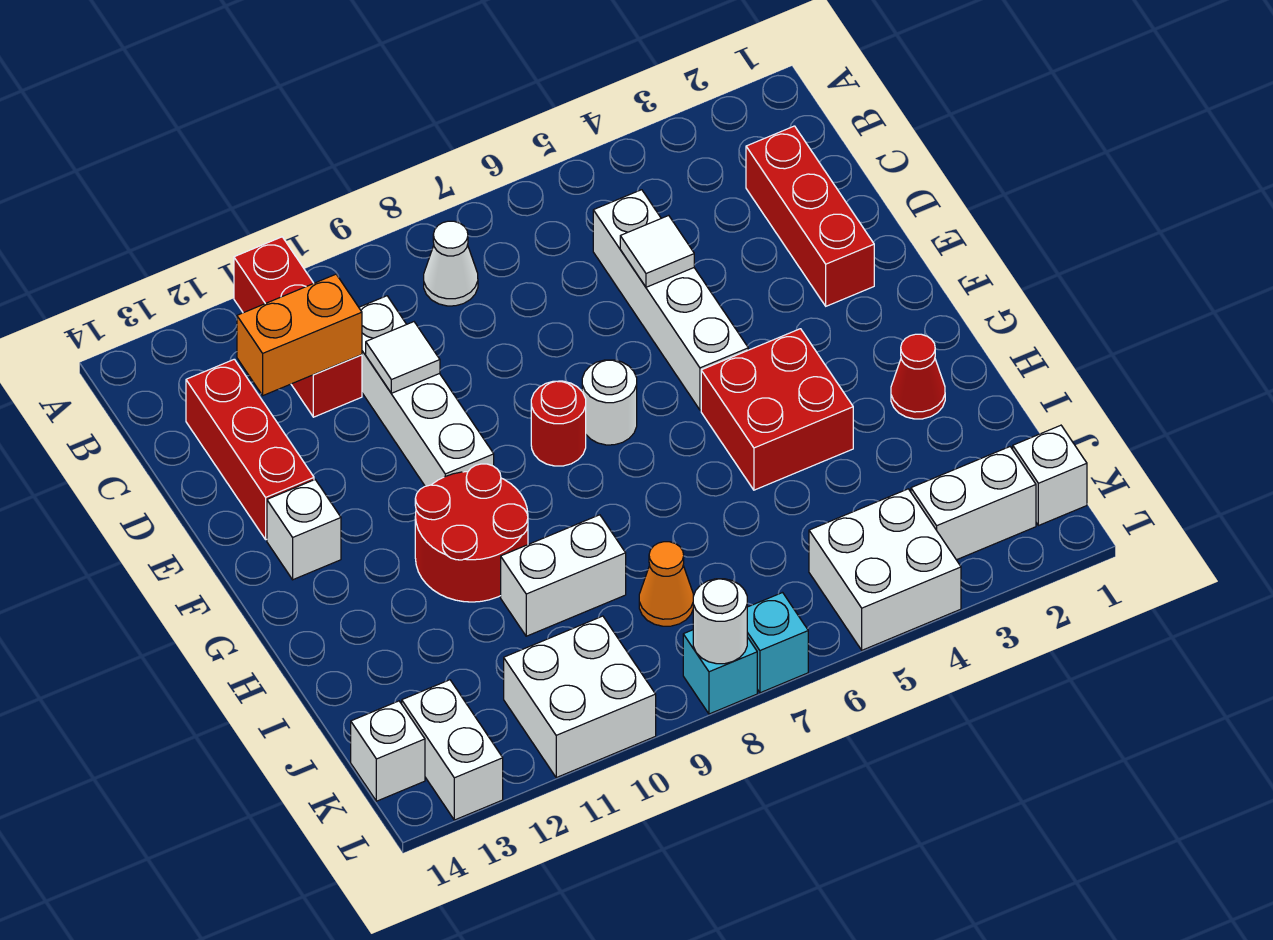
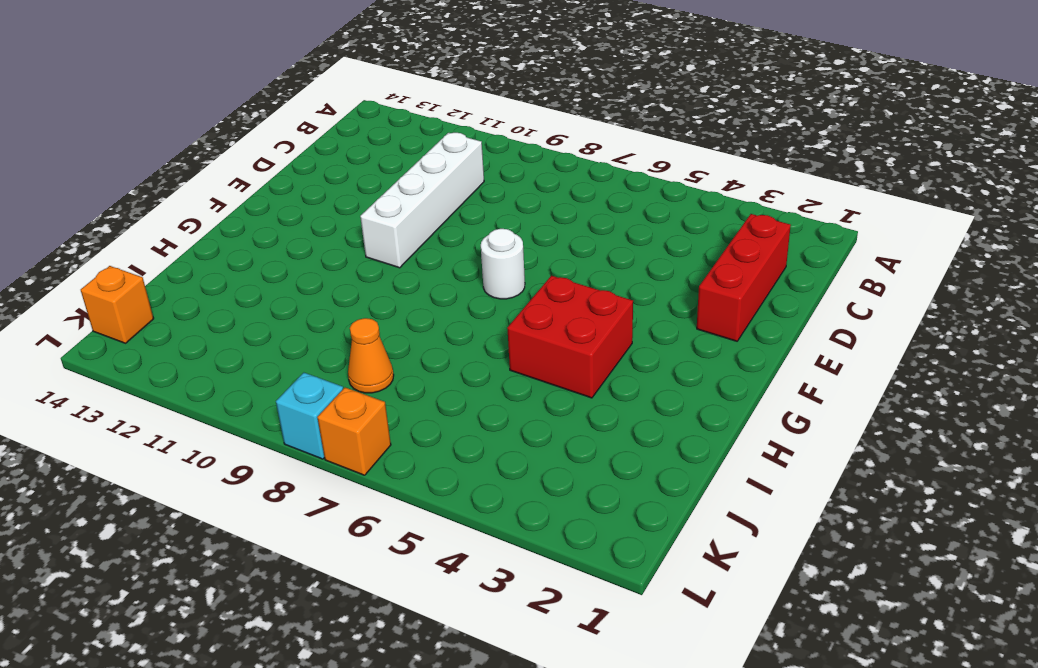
orange brick K14 level 1 -> white brick K14 level 1
orange brick L7 level 1 -> cyan brick L7 level 1
none -> red brick A11:C11 level 1
none -> white cone B8 level 1
none -> white brick C5:F5 level 1

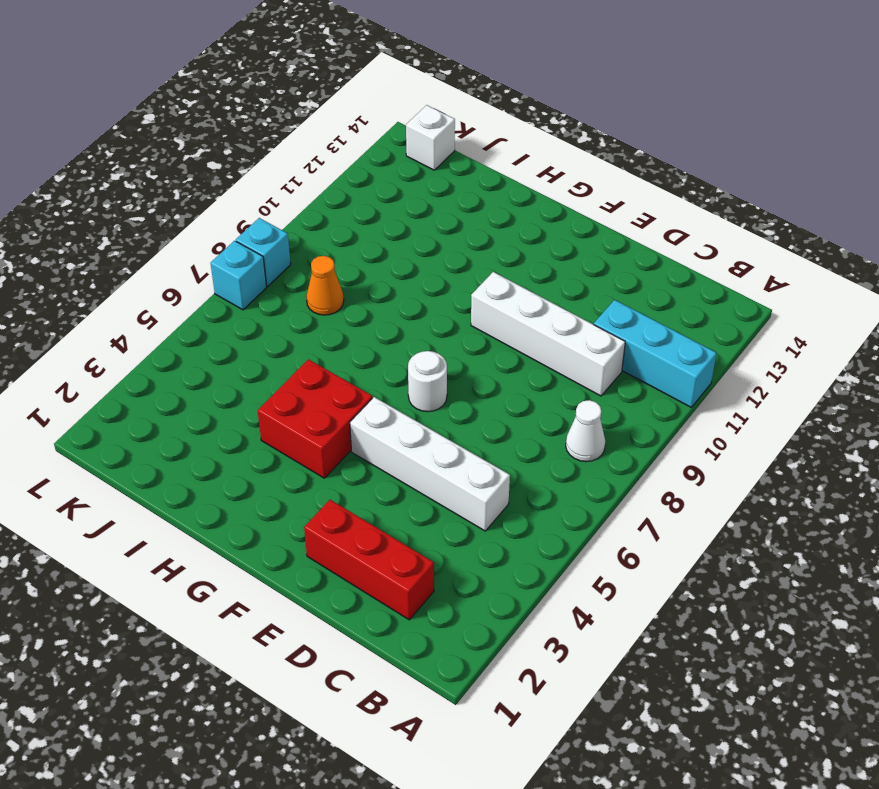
cyan brick A11:C11 level 1 -> red brick A11:C11 level 1
none -> red brick C13:E13 level 1
none -> red round brick F8 level 1
none -> white brick F13 level 1

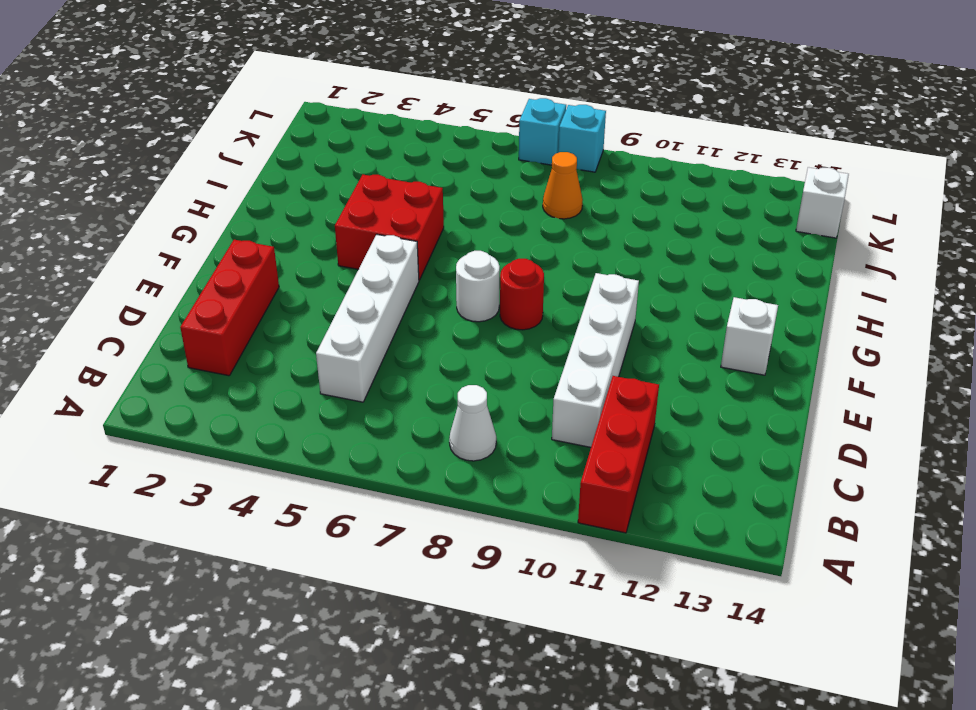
none -> red brick C13:E13 level 1
none -> red round brick G10:H11 level 1
none -> red cone H2 level 1

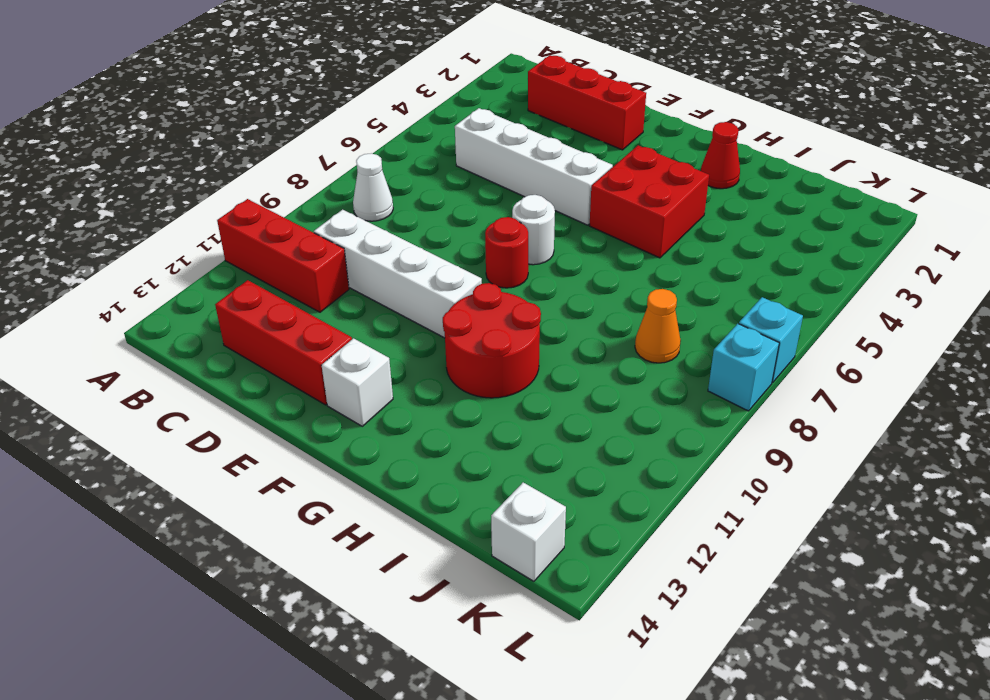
none -> white brick I9:I10 level 1
none -> white brick K1 level 1
none -> white brick K2:K3 level 1

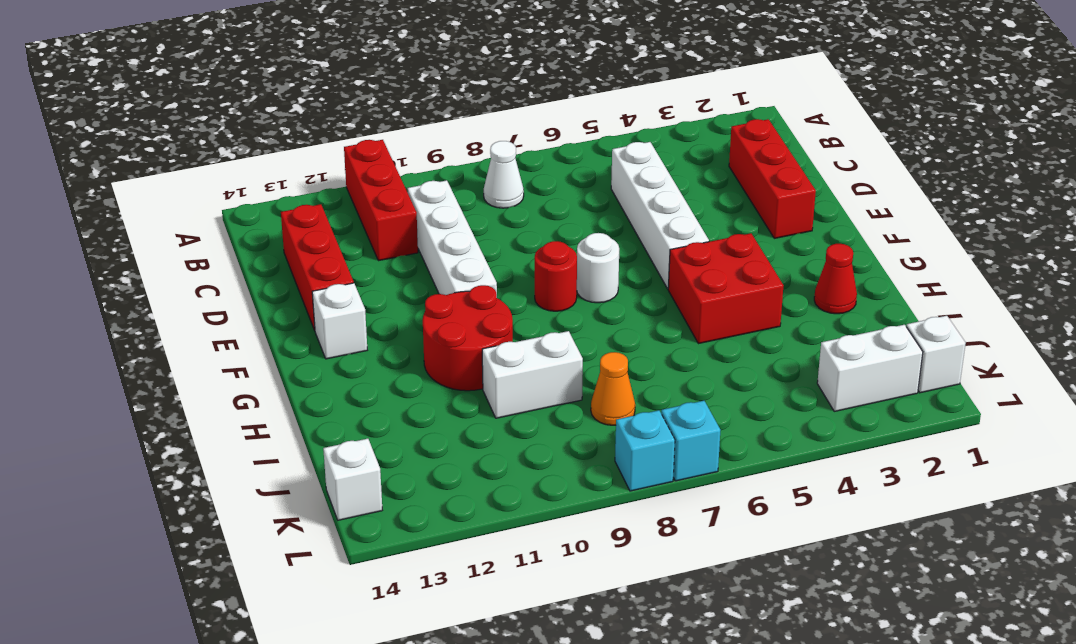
none -> white brick K4:L5 level 1
none -> white brick K10:L11 level 1
none -> white brick K13:L13 level 1

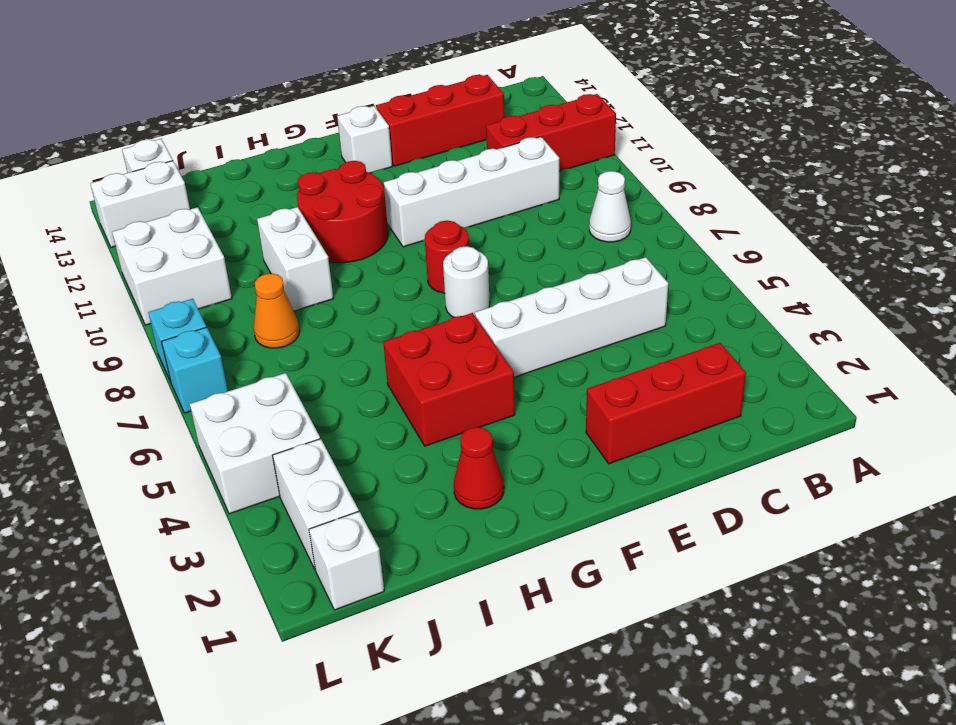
none -> orange brick C11:C12 level 2
none -> white tile D5 level 2
none -> white tile D10 level 2

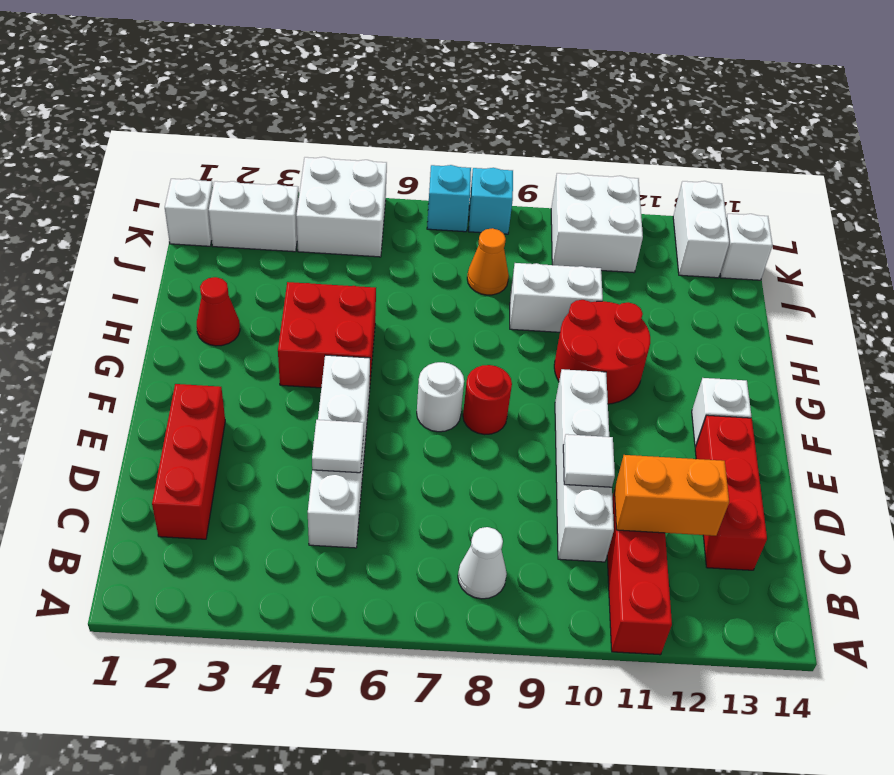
none -> white round brick L8 level 2

